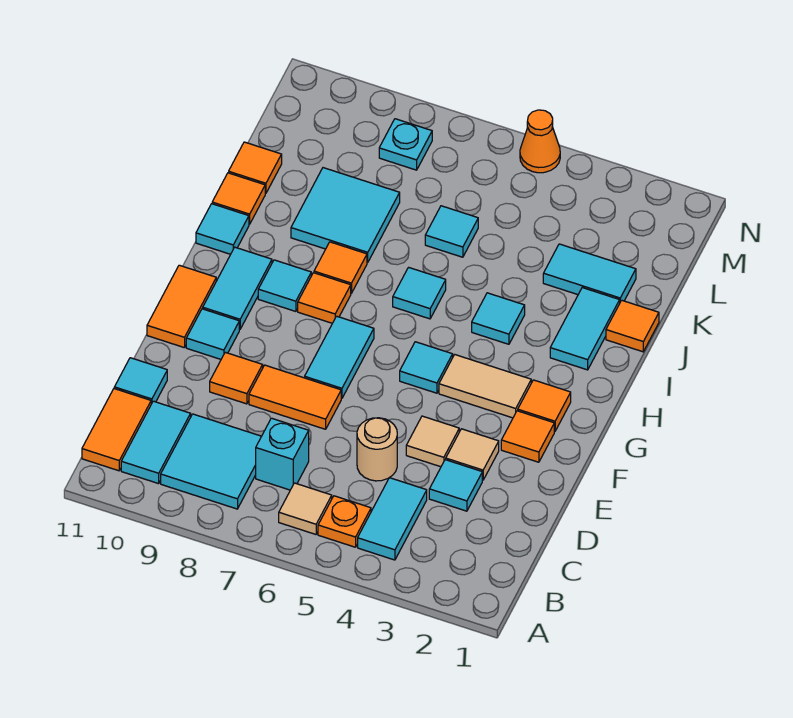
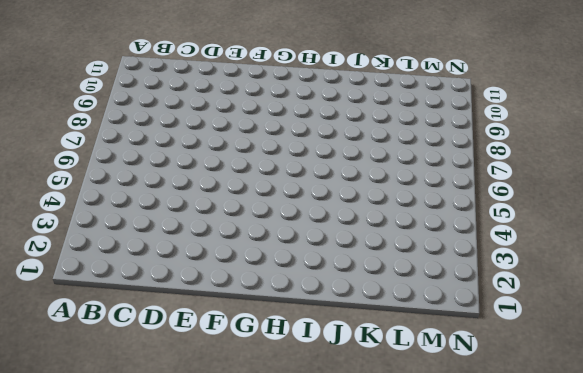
none -> cyan tile B4:C4 level 1
none -> orange plate B5 level 1
none -> tan tile B6 level 1
none -> cyan tile B8:C9 level 1

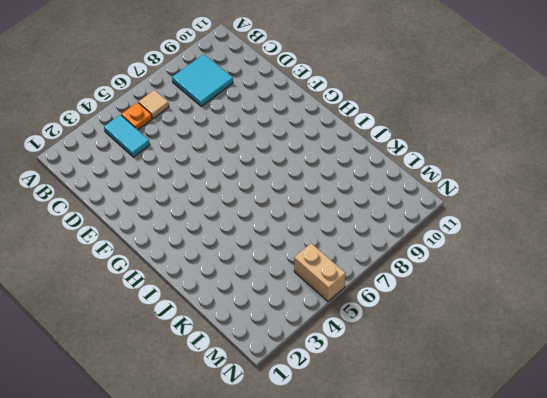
tan brick M5:N5 level 1 -> orange cone N5 level 1
none -> cyan tile B10:C10 level 1
none -> orange tile B11:C11 level 1
none -> cyan brick C7 level 1
none -> cyan tile D3 level 1

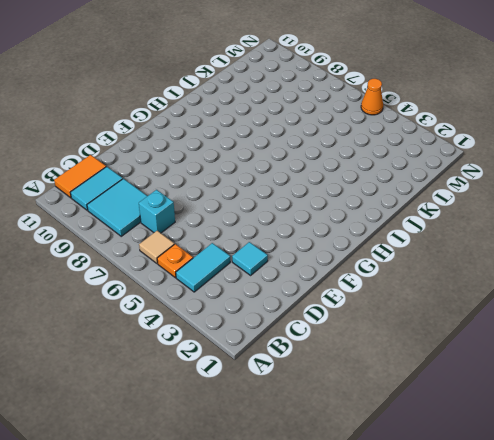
none -> tan round brick D5 level 1
none -> cyan tile D11 level 1
none -> tan tile E3 level 1
none -> tan tile E4 level 1

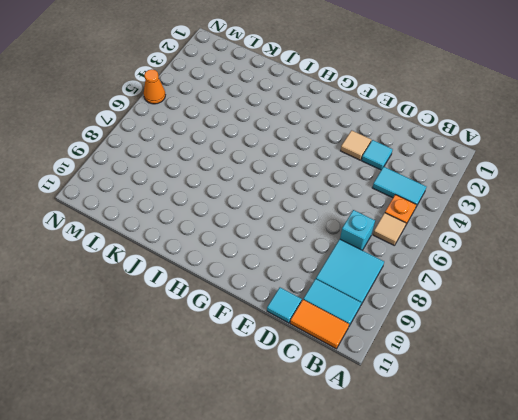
none -> tan round brick D5 level 1
none -> tan tile E4 level 1
none -> orange tile E7:E8 level 1
none -> orange tile E9 level 1

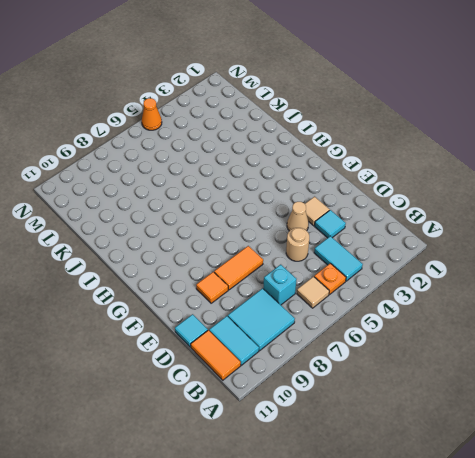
tan cone E4 level 1 -> tan tile E4 level 1
none -> orange tile F2 level 1
none -> cyan tile F7:G7 level 1
none -> cyan tile F10 level 1
none -> orange tile F11:G11 level 1

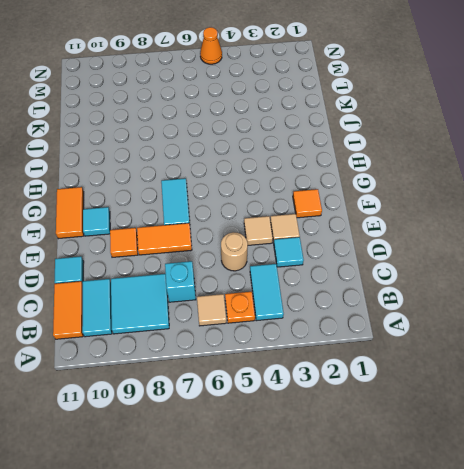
none -> orange tile G2 level 1
none -> tan tile G3:G4 level 1
none -> cyan tile G5 level 1
none -> cyan tile G10:H10 level 1

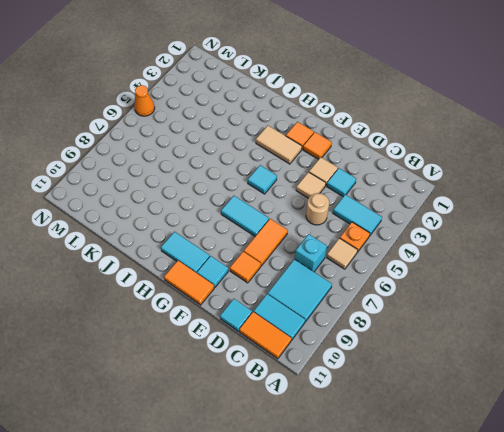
tan tile G3:H3 level 1 -> tan tile G3:G4 level 1
none -> orange tile H8 level 1
none -> cyan tile H9 level 1
none -> cyan tile I2:J2 level 1
none -> cyan tile I4 level 1

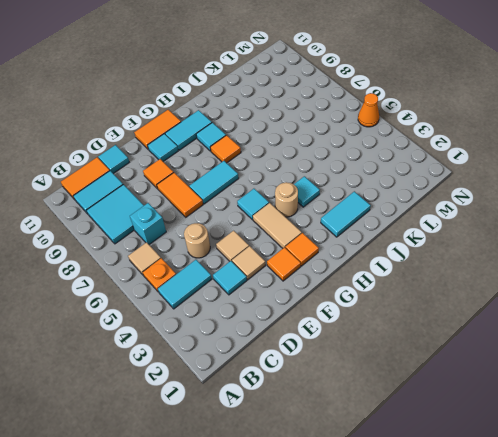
tan round brick H4 level 1 -> none
none -> cyan tile I6 level 1
none -> orange tile I8 level 1
none -> cyan tile I11 level 1
none -> orange tile J1 level 1

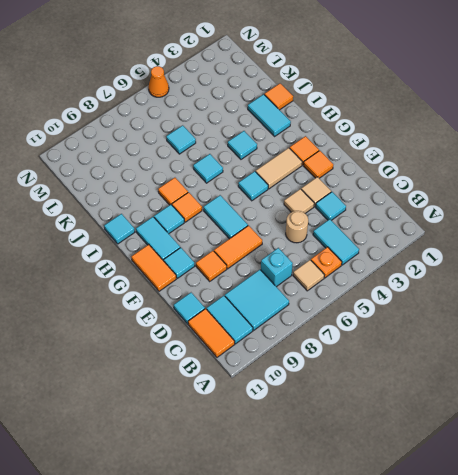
none -> cyan tile J8:K9 level 1
none -> orange tile J11 level 1
none -> cyan tile K2:K3 level 1
none -> orange tile K11 level 1

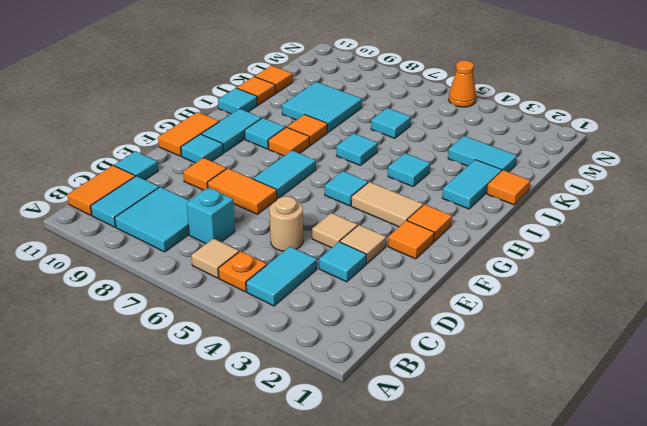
none -> cyan plate M8 level 1

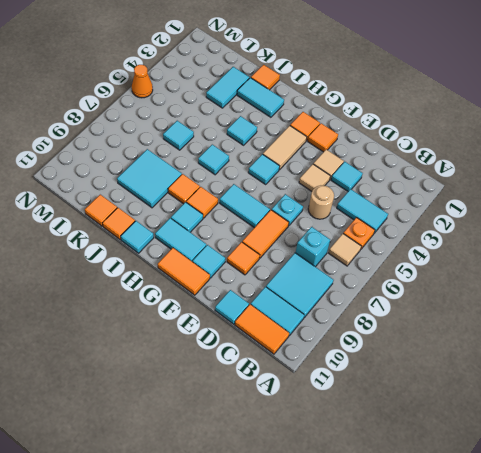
cyan plate E6 level 1 -> cyan plate M8 level 1

